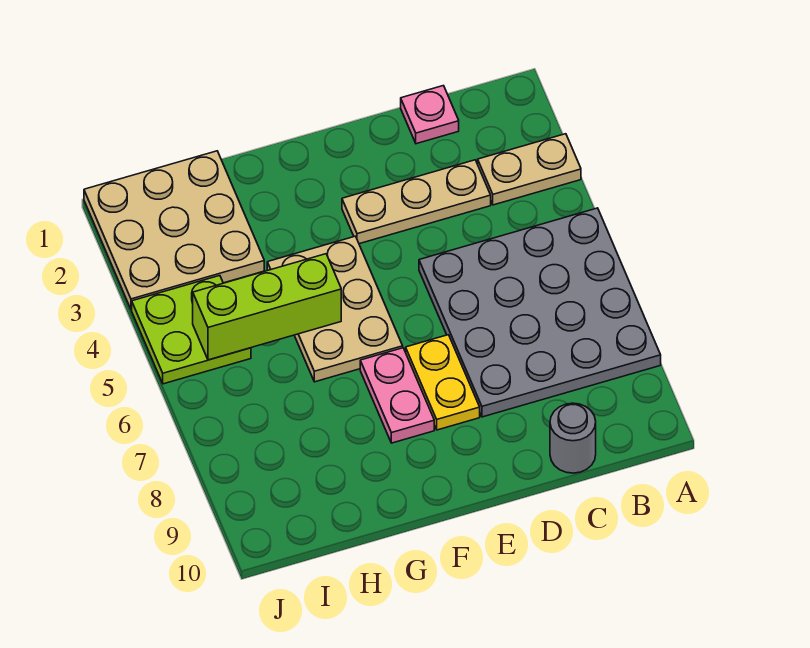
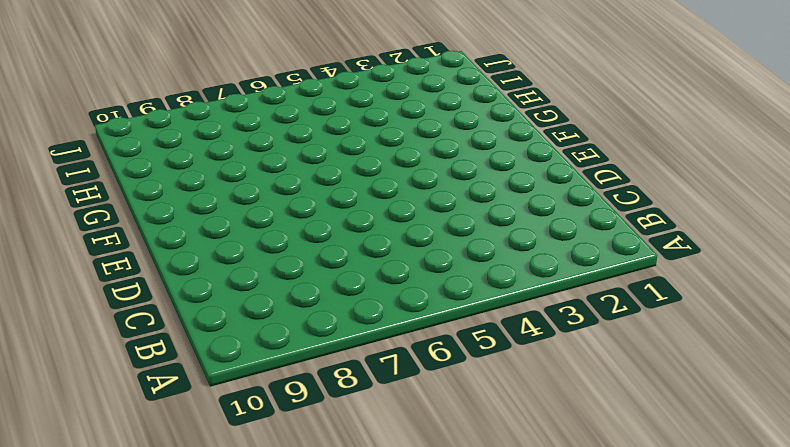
none -> tan plate A3:B3 level 1
none -> grey plate A5:D8 level 1

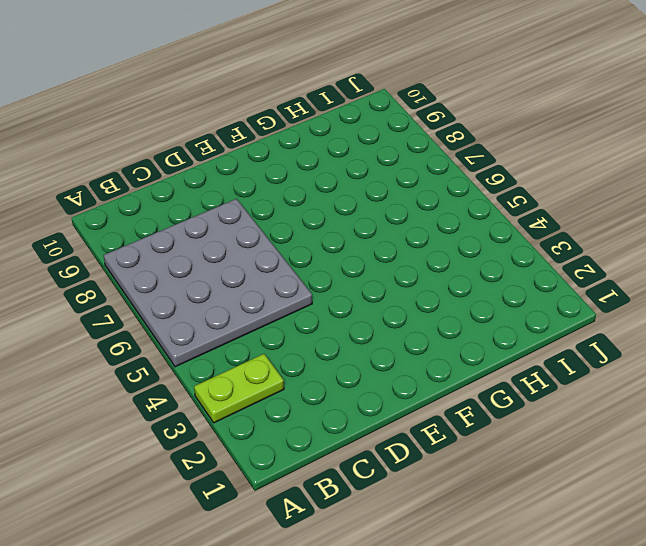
lime plate A3:B3 level 1 -> tan plate A3:B3 level 1
none -> pink plate C1 level 1
none -> tan plate C3:E3 level 1

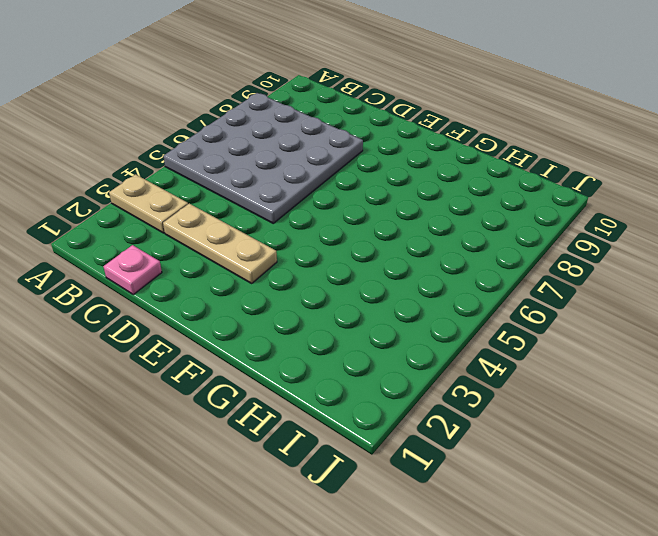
none -> grey round brick C10 level 1
none -> yellow plate E7:E8 level 1

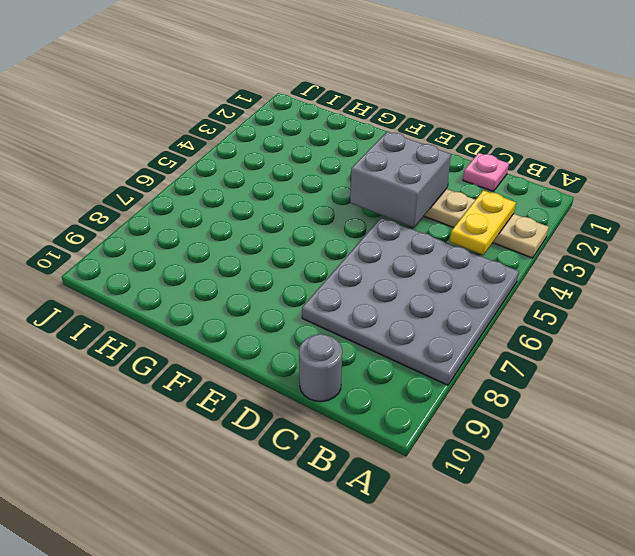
yellow plate B3:B4 level 2 -> yellow plate E7:E8 level 1
grey brick D3:E4 level 2 -> none
none -> tan plate F4:G6 level 1
none -> pink plate F7:F8 level 1

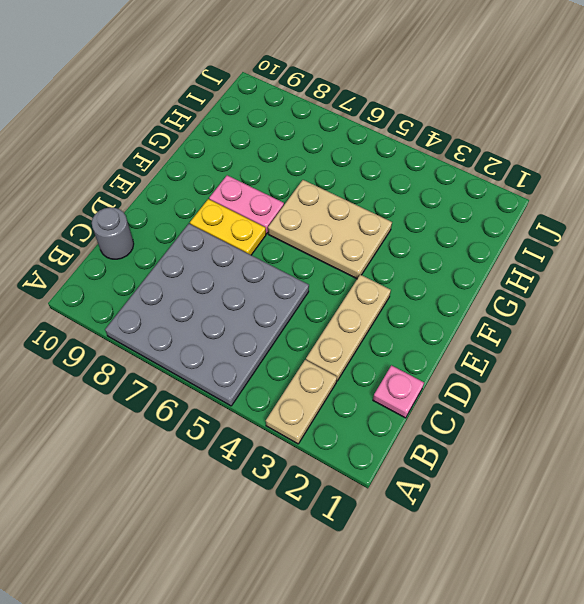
none -> tan plate H1:J3 level 1
none -> lime plate I4:J5 level 1

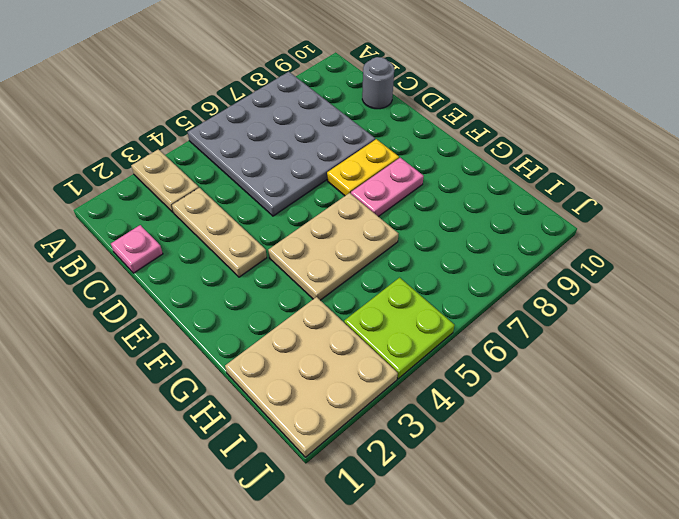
none -> lime brick G5:I5 level 2

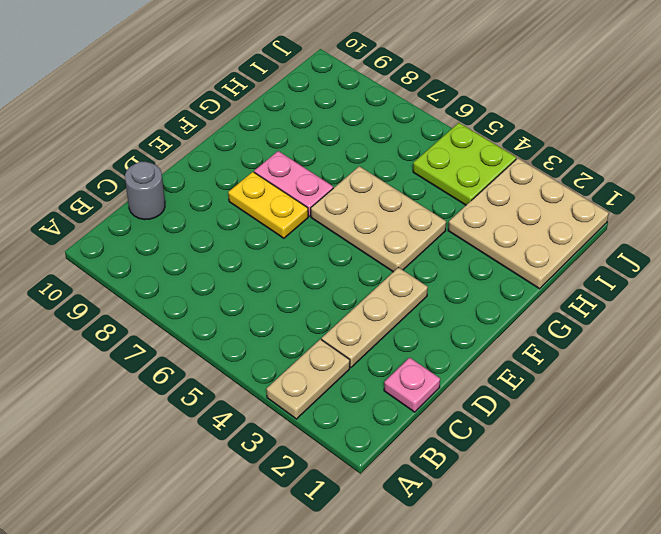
none -> grey plate A5:D8 level 1
none -> lime brick G5:I5 level 2

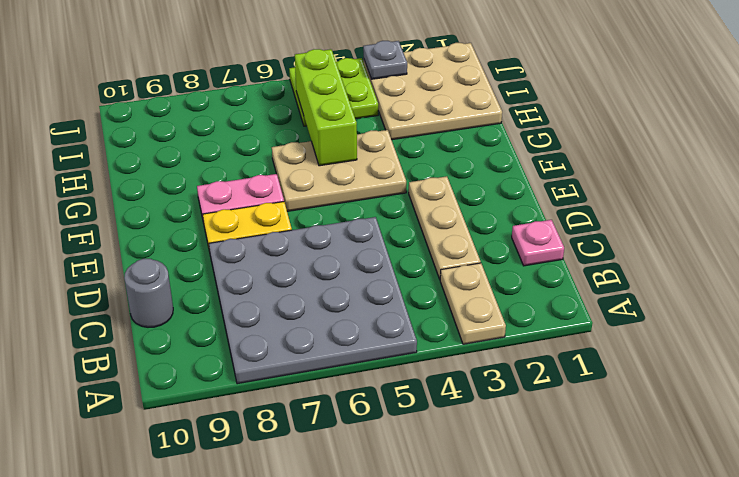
grey plate J3 level 2 -> none

